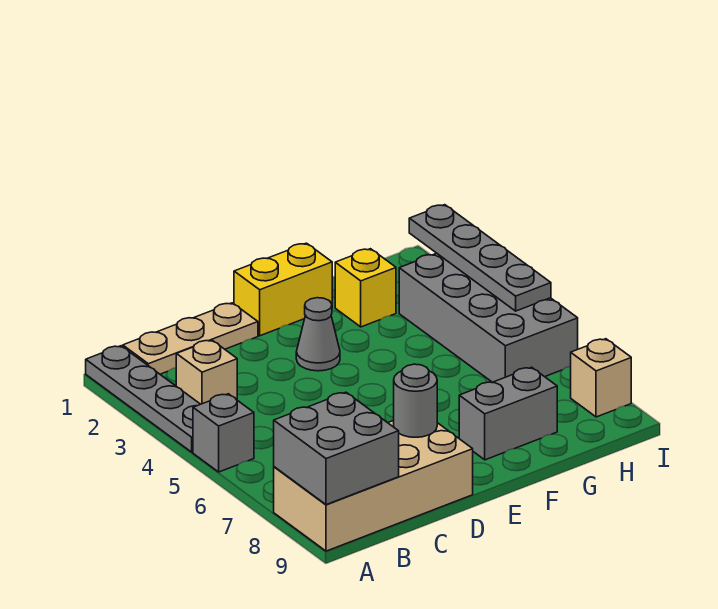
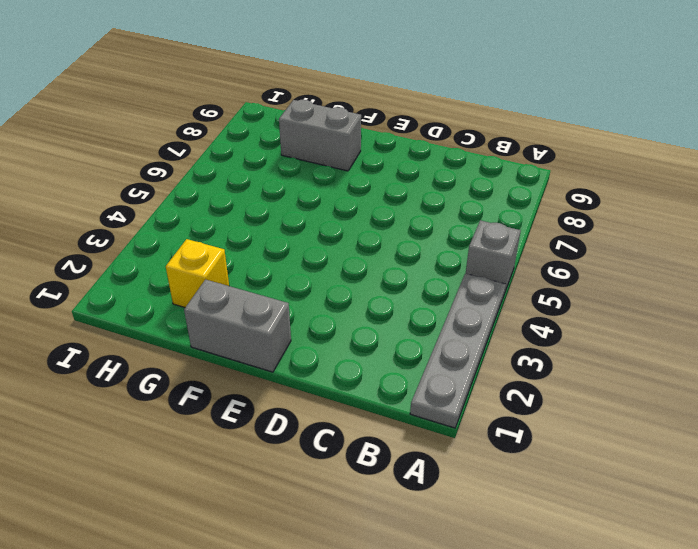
grey brick E1:F1 level 1 -> yellow brick E1:F1 level 1
none -> tan brick A8:D9 level 1
none -> tan plate B1:D1 level 1
none -> tan brick B3 level 1

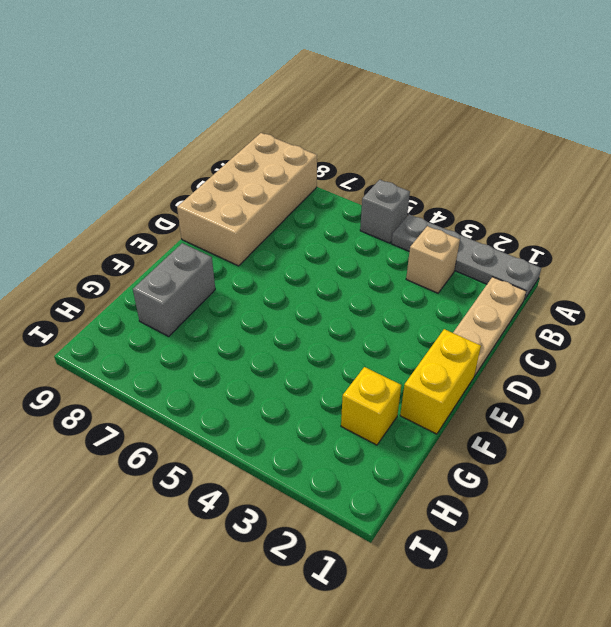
none -> grey cone E3 level 1
none -> grey brick H3:I6 level 1
none -> tan brick I8 level 1

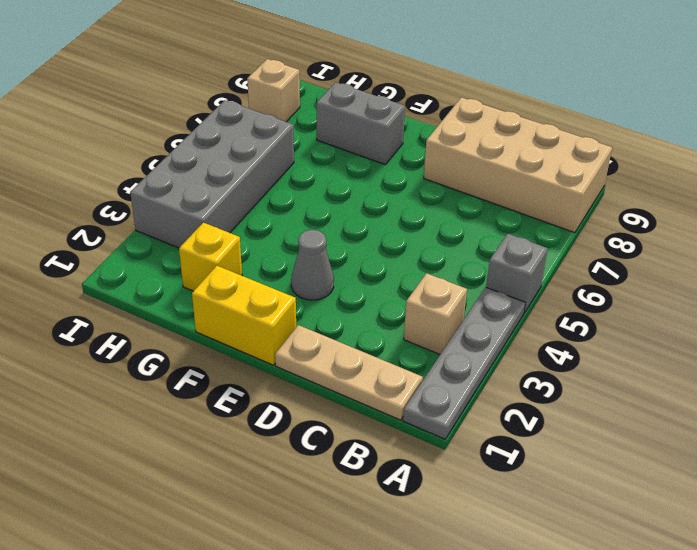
none -> grey brick A8:B9 level 2
none -> grey round brick D8 level 2
none -> grey plate I2:I5 level 2

